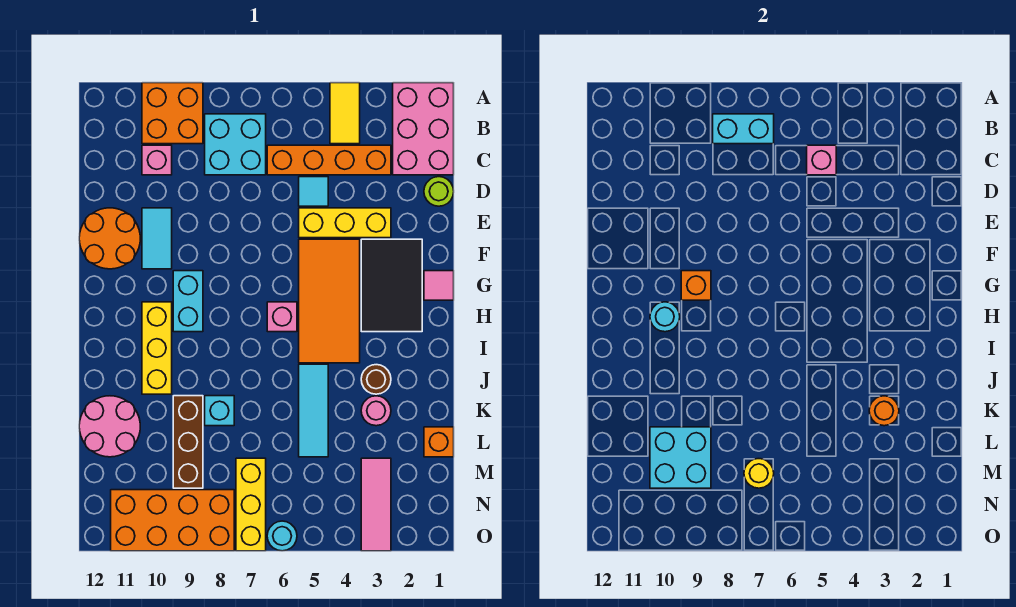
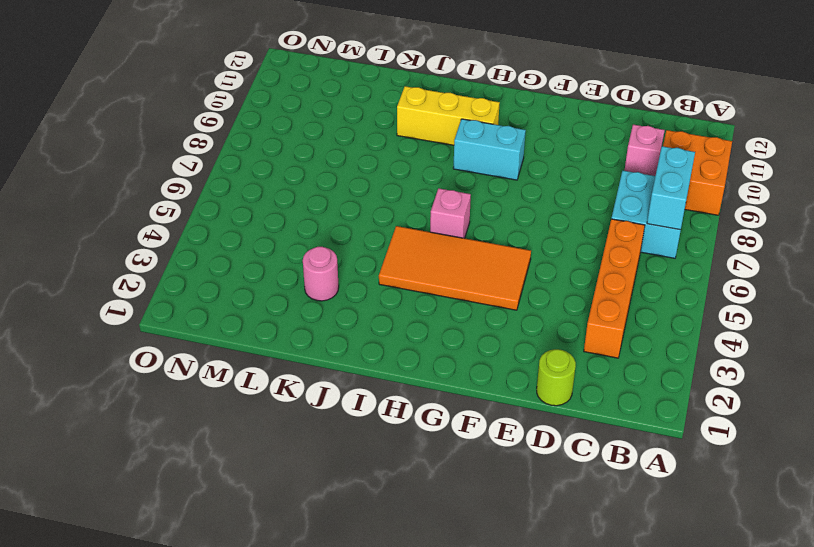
none -> pink brick A1:C2 level 1
none -> yellow tile A4:B4 level 1
none -> cyan tile D5 level 1
none -> yellow brick E3:E5 level 1

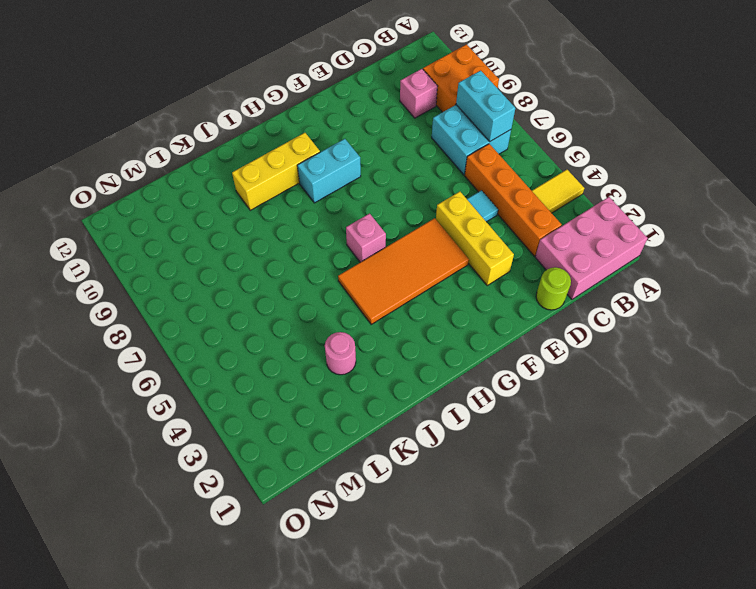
none -> cyan tile E10:F10 level 1
none -> orange round brick E11:F12 level 1
none -> black tile F2:H3 level 1
none -> pink tile G1 level 1

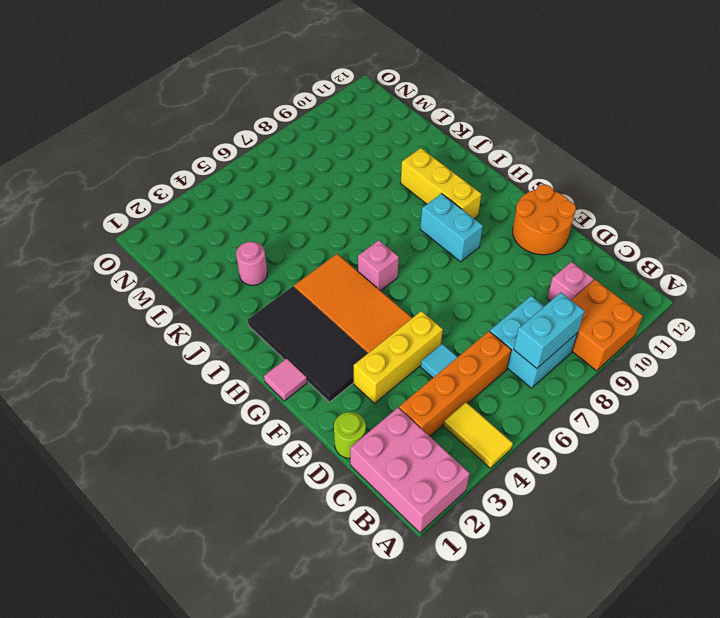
black tile F2:I3 level 1 -> black tile F2:H3 level 1
none -> cyan tile E10:F10 level 1
none -> brown round brick J3 level 1
none -> cyan tile J5:L5 level 1
none -> cyan brick K8 level 1

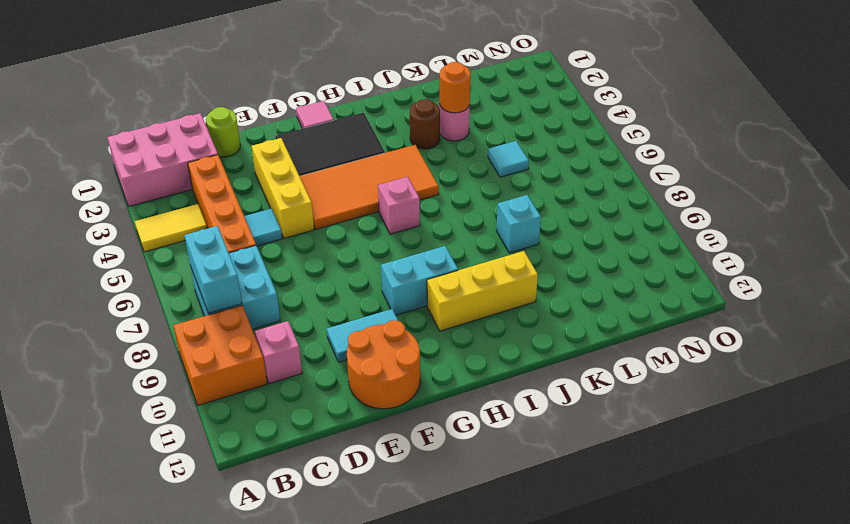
cyan tile L5 level 1 -> cyan tile J5:L5 level 1
none -> brown brick K9:M9 level 1
none -> pink round brick K11:L12 level 1
none -> orange brick L1 level 1
none -> pink tile M3:O3 level 1

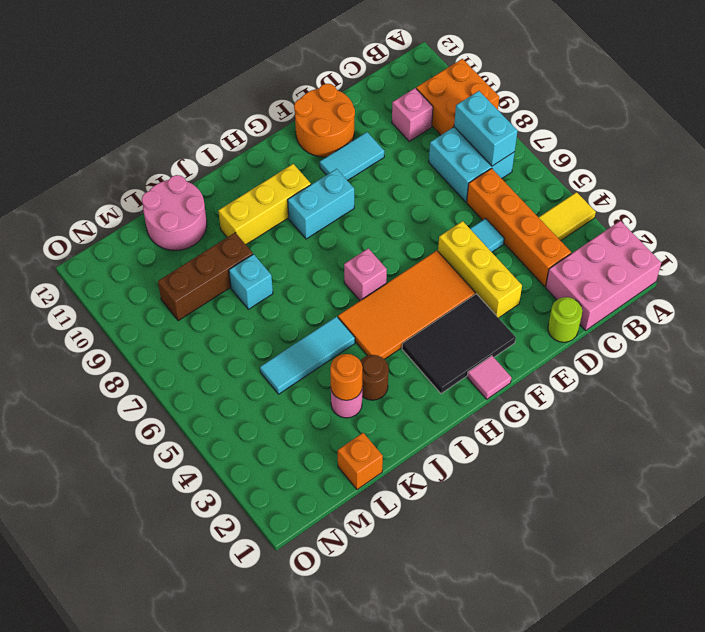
none -> pink tile M3:O3 level 1
none -> yellow brick M7:O7 level 1
none -> orange brick N8:O11 level 1
none -> cyan round brick O6 level 1

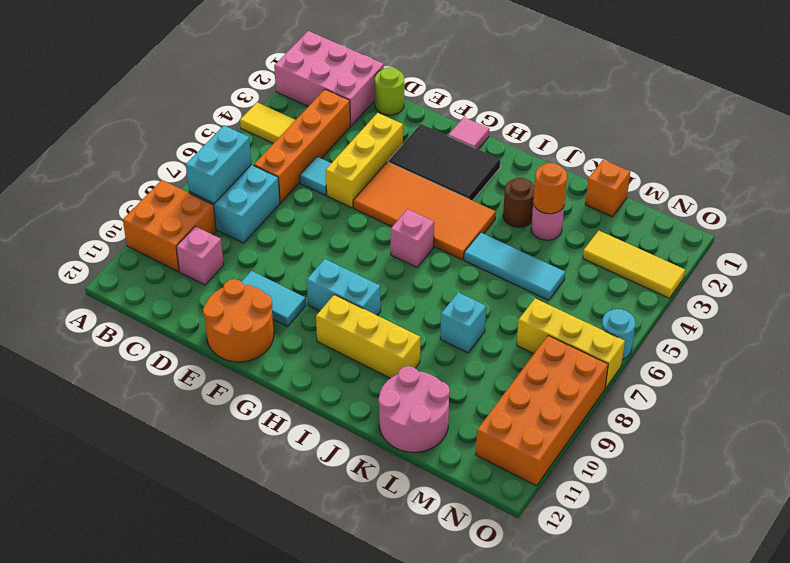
yellow tile M3:O3 level 1 -> pink tile M3:O3 level 1
none -> brown brick K9:M9 level 1
none -> pink brick C5 level 2
none -> orange brick G9 level 2
none -> cyan round brick H10 level 2

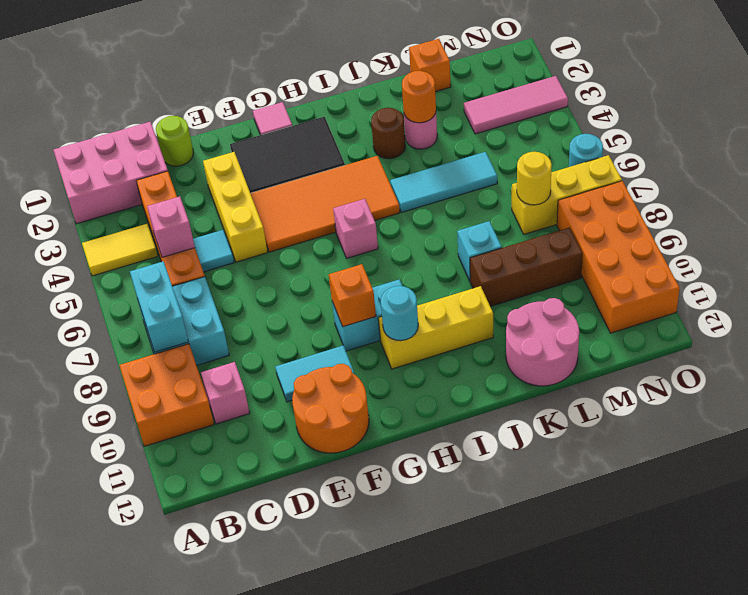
none -> cyan brick L9:M10 level 2

